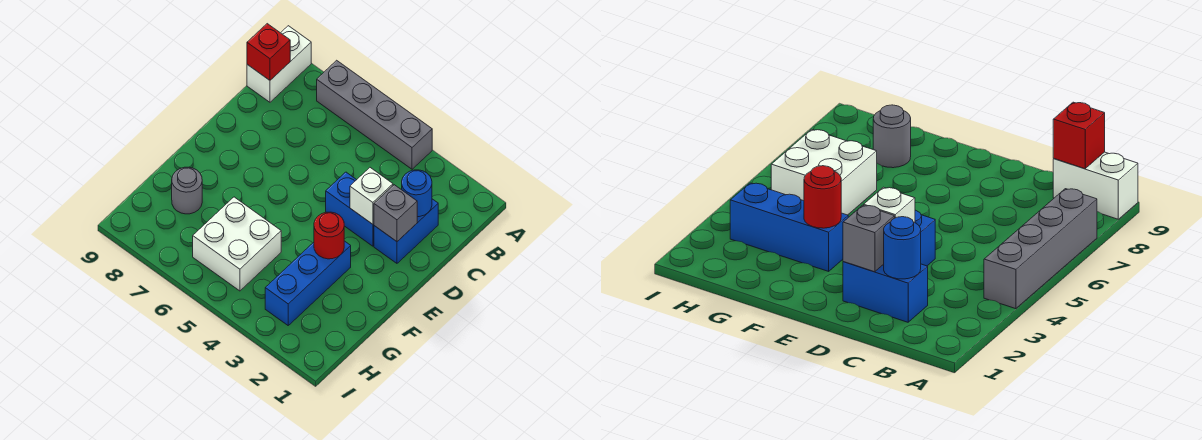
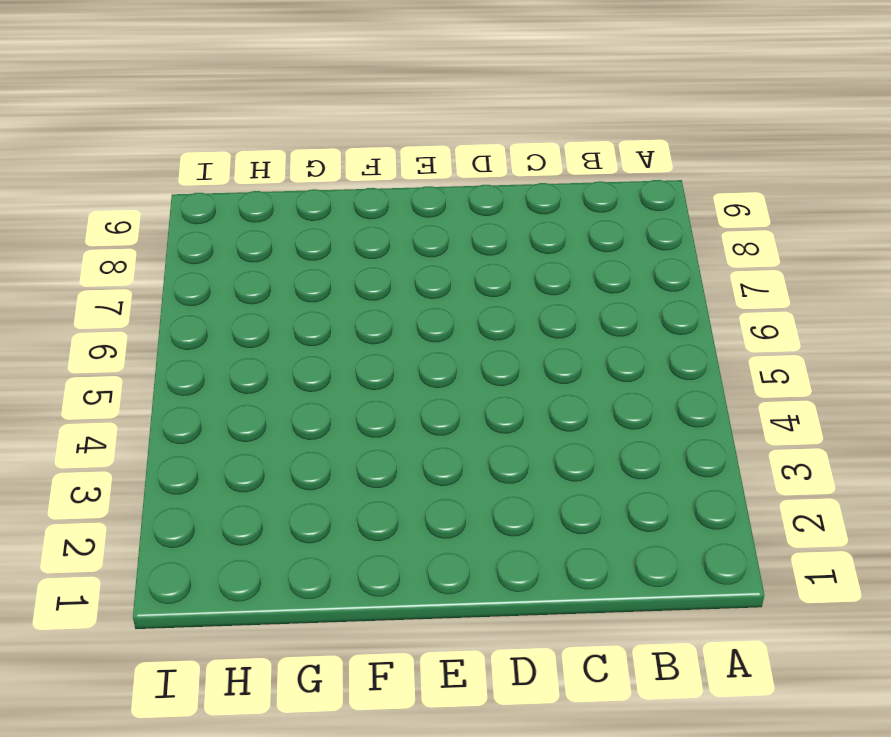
none -> grey brick A4:A7 level 1
none -> white brick A9:B9 level 1
none -> blue brick C2:D2 level 1

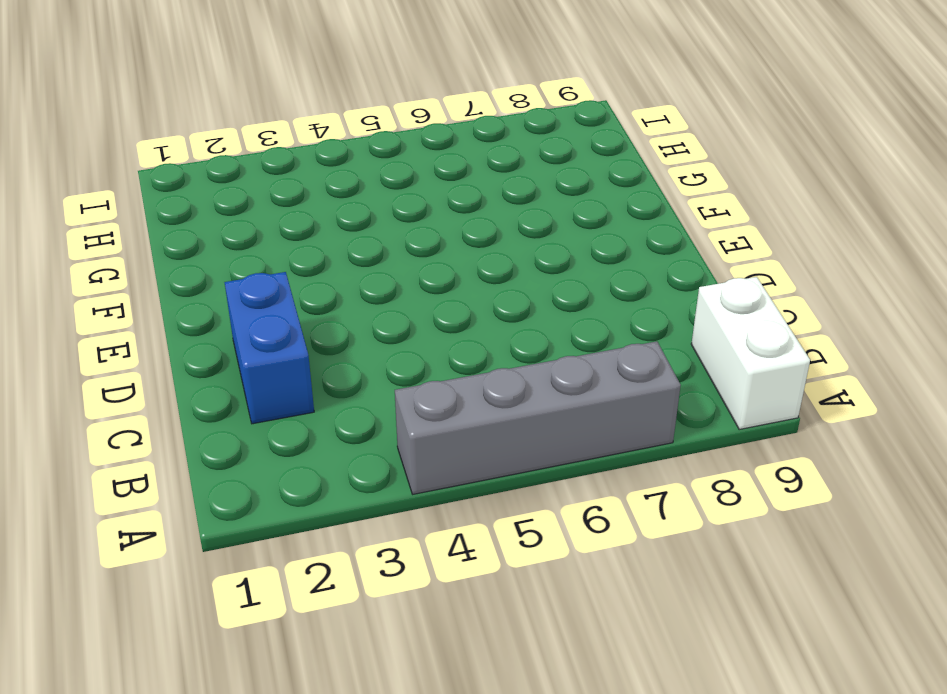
none -> blue brick D3:D4 level 1
none -> blue brick F3:H3 level 1
none -> white brick G5:H6 level 1

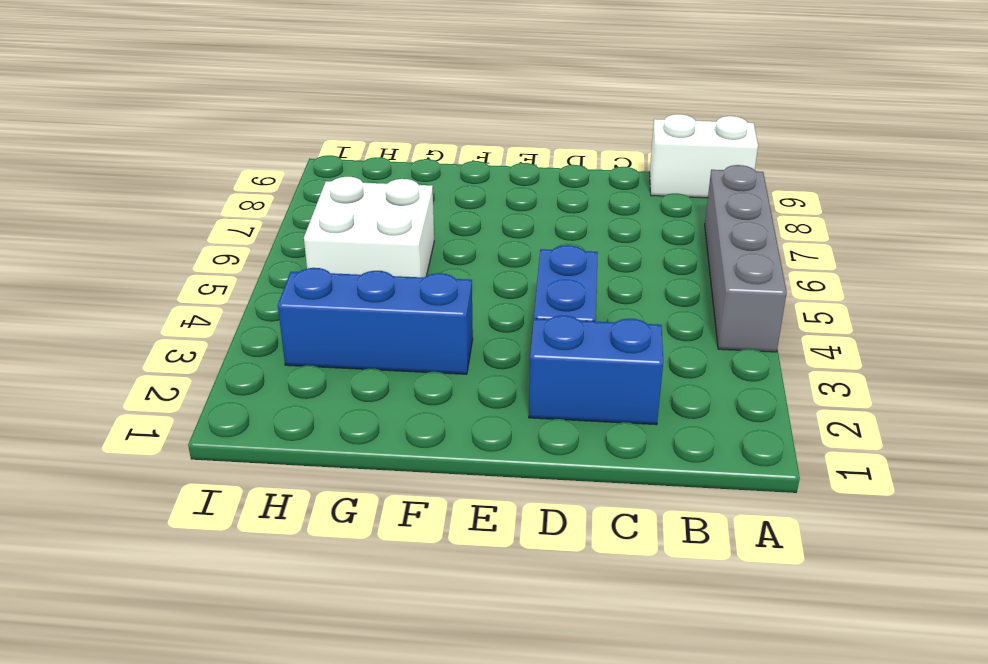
none -> grey round brick G8 level 1
none -> red brick B9 level 2
none -> blue round brick C2 level 2

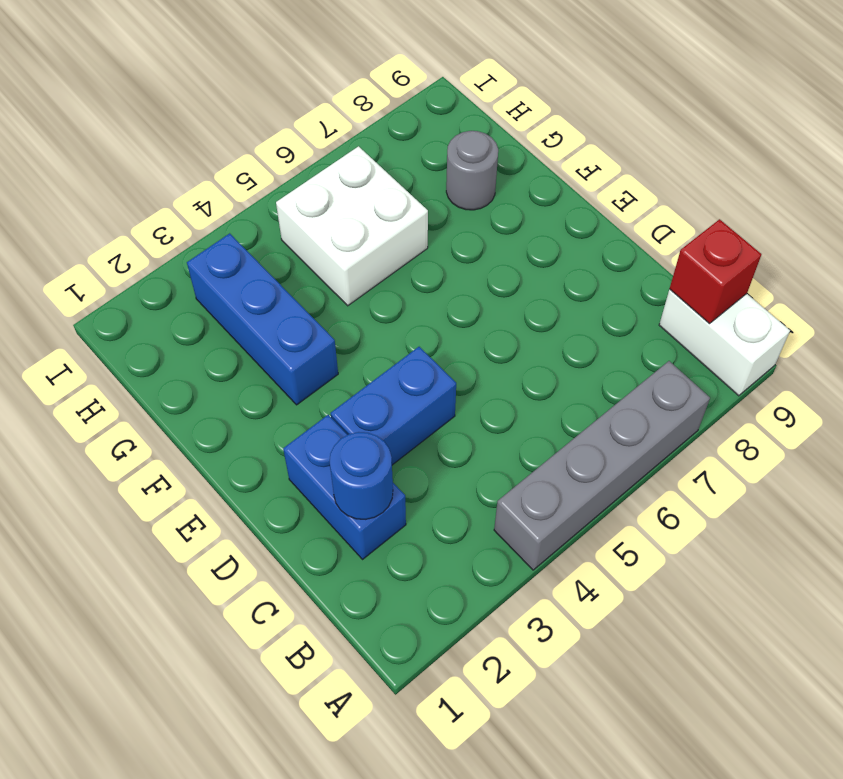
none -> grey brick D2 level 2
none -> white brick D3 level 2
none -> red round brick F3 level 2

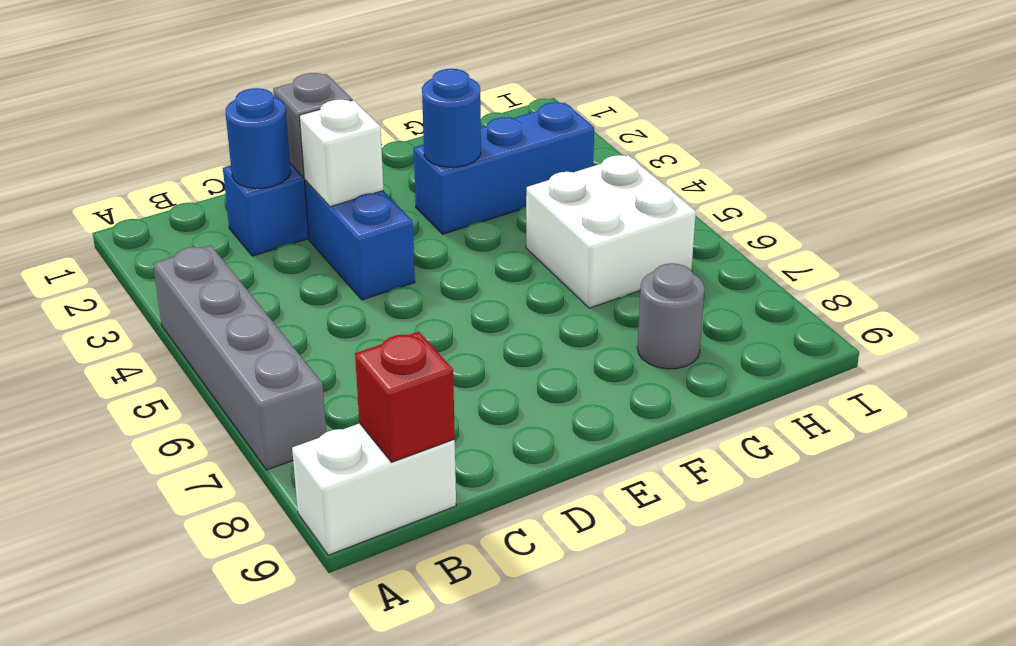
blue round brick F3 level 2 -> red round brick F3 level 2

